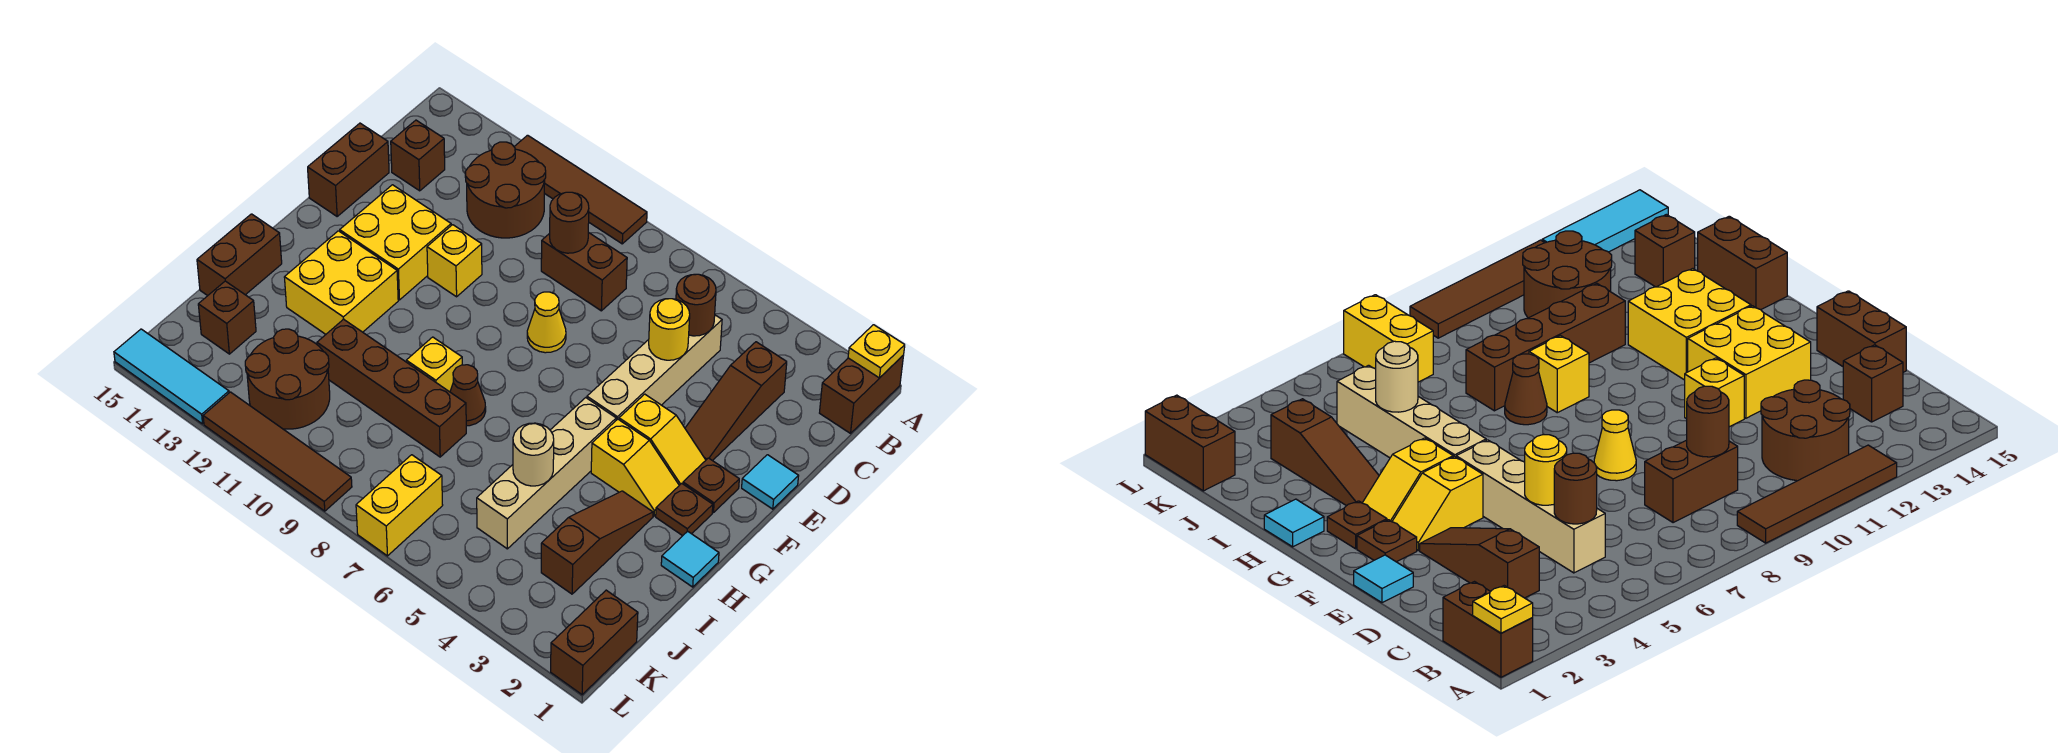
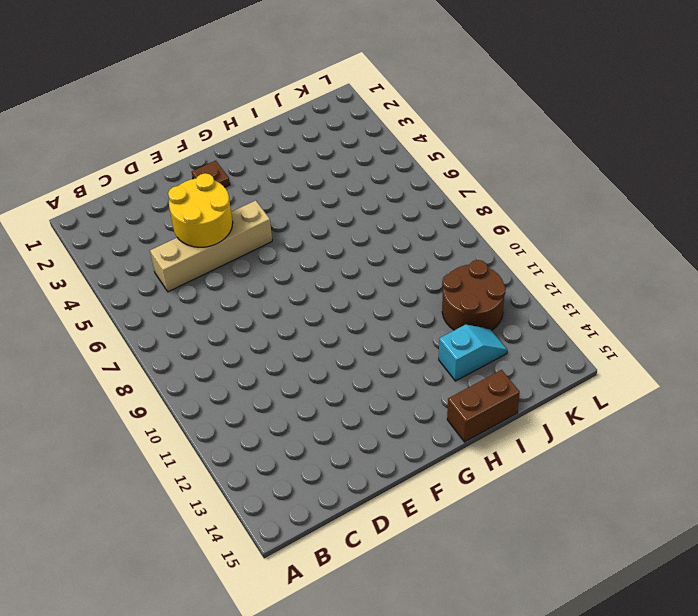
yellow round brick D4:E5 level 2 -> yellow round brick D5 level 2
cyan slope I13:J13 level 1 top I -> none
none -> brown brick A1:B1 level 1
none -> brown tile A9:A12 level 1
none -> brown round brick B11:C12 level 1
none -> brown slope C3:E3 level 1 top C

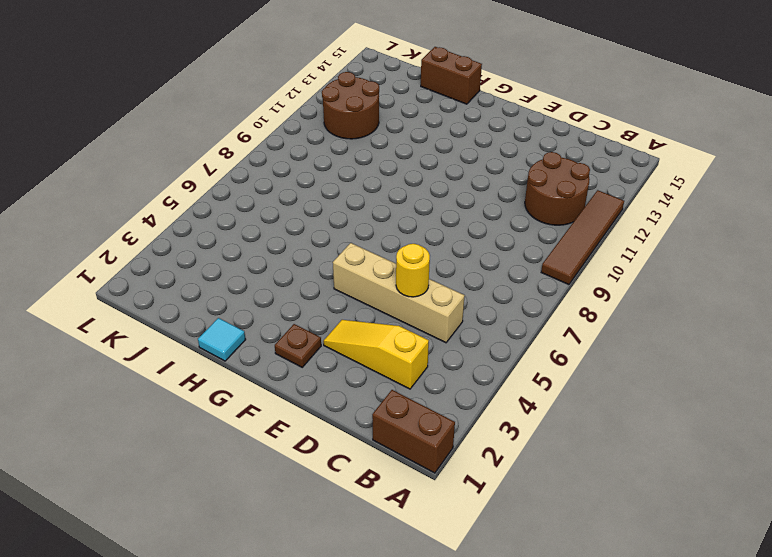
yellow slope C3:E3 level 1 top C -> brown slope C3:E3 level 1 top C
none -> brown brick C8:C9 level 1
none -> brown brick C14 level 1
none -> brown brick D15:E15 level 1
none -> cyan tile E1 level 1

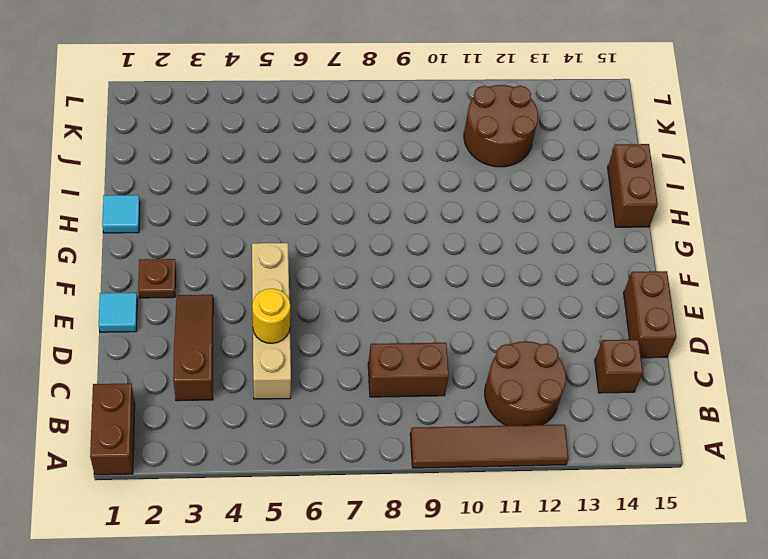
none -> yellow cone E8 level 1
none -> yellow brick E11 level 1
none -> yellow brick E12:F13 level 1
none -> yellow slope F3:F4 level 1 top 4

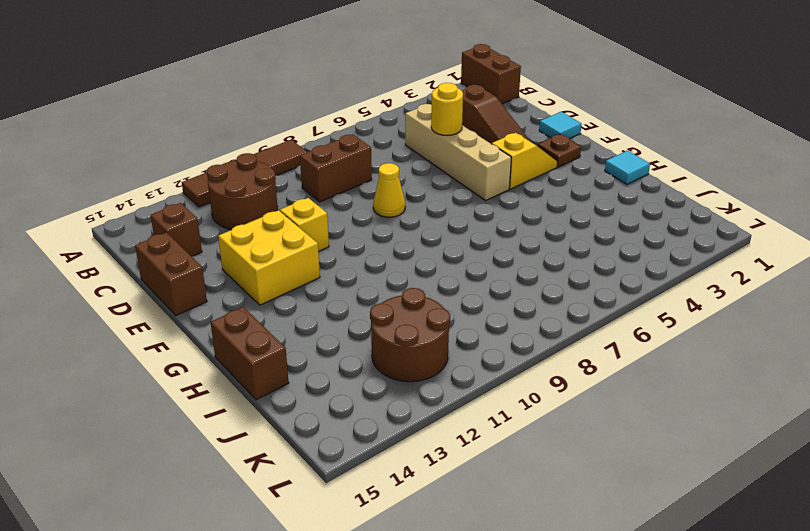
none -> brown plate G2 level 1
none -> yellow slope G3:G4 level 1 top 4
none -> tan brick G5:J5 level 1
none -> yellow brick G12:H13 level 1

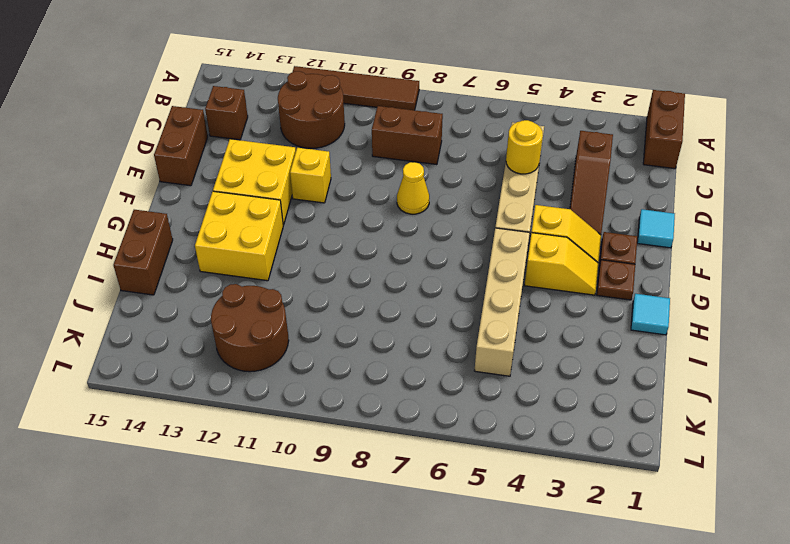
none -> brown slope H3:J3 level 1 top J
none -> brown cone H8 level 1
none -> yellow brick H9 level 1
none -> brown brick I8:I11 level 1

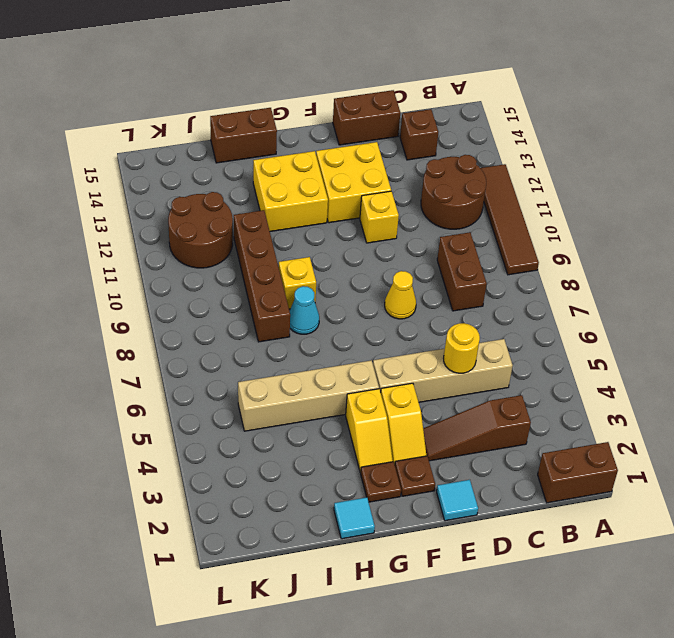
cyan cone H8 level 1 -> brown cone H8 level 1
none -> brown slope H3:J3 level 1 top J
none -> brown brick J14 level 1
none -> brown brick K1:L1 level 1
none -> yellow brick K7:L7 level 1

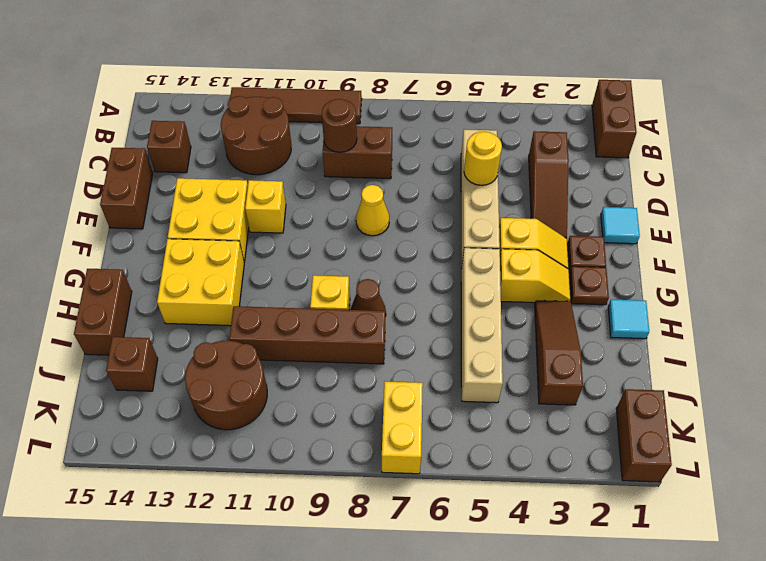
none -> brown tile L9:L12 level 1
none -> cyan tile L13:L15 level 1
none -> yellow plate A1 level 2
none -> brown round brick C5 level 2

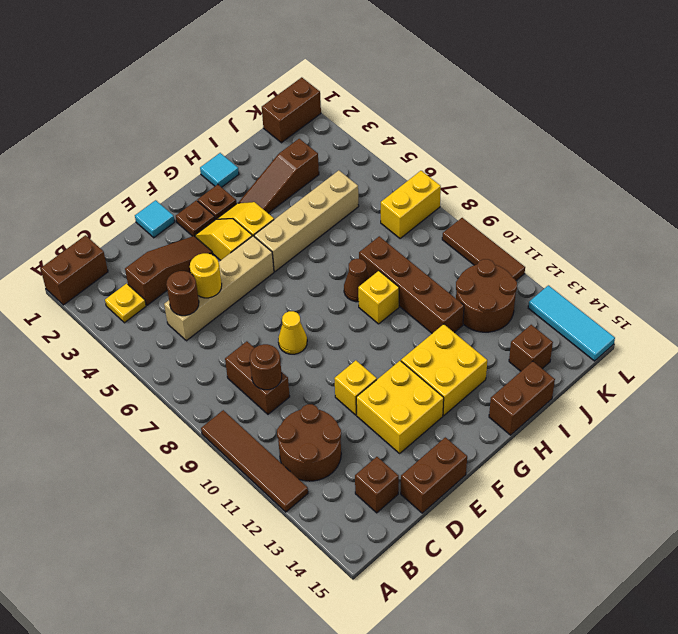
yellow plate B3 level 1 -> yellow plate A1 level 2
brown tile L9:L11 level 1 -> brown tile L9:L12 level 1
none -> tan round brick I5 level 2

